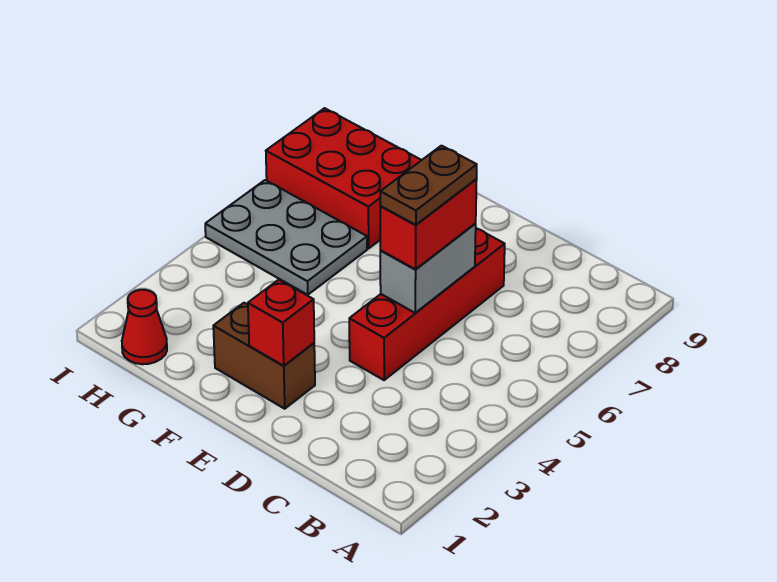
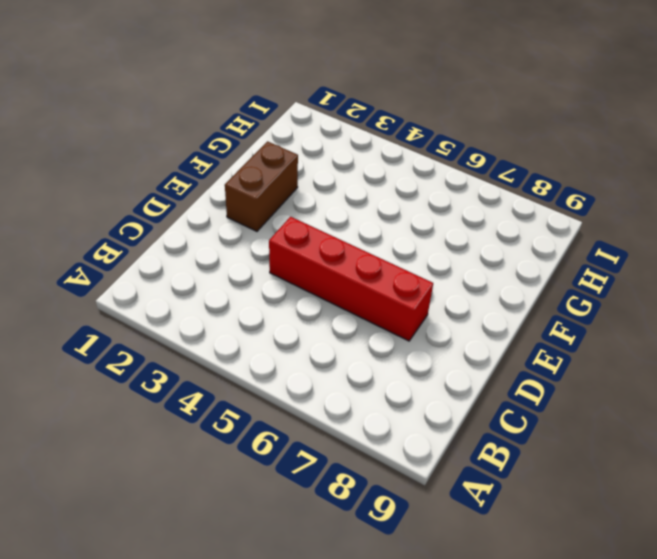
none -> grey plate G5:I6 level 1
none -> red brick G7:I8 level 1

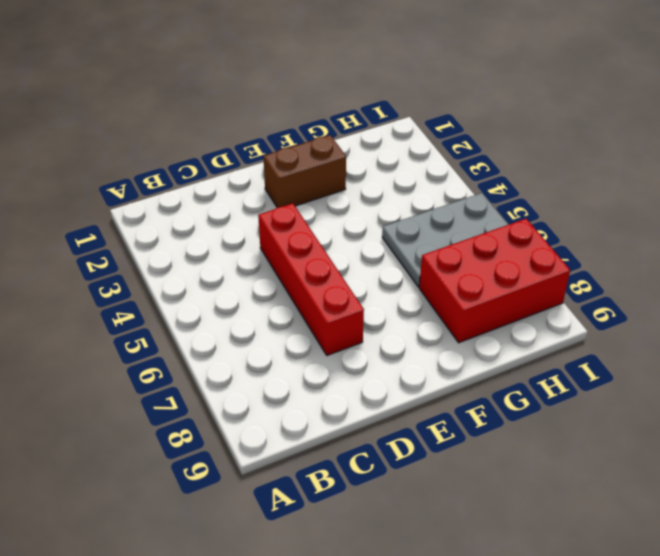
none -> red cone H1 level 1
none -> grey brick D5:D6 level 2

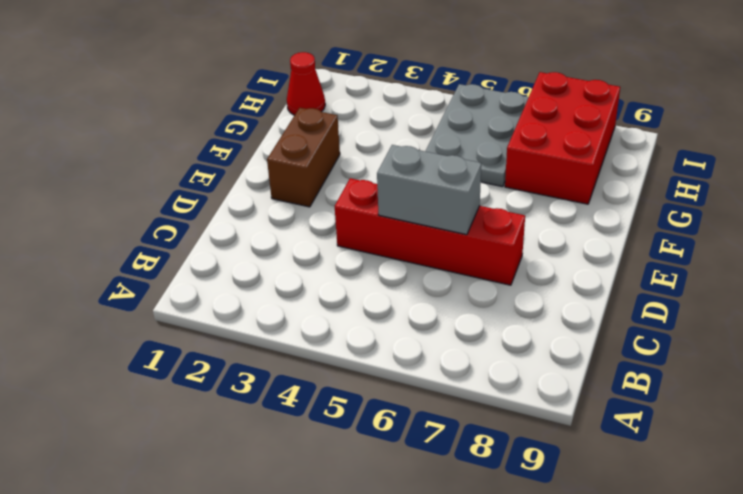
none -> red brick E2 level 2
none -> red brick D5:D6 level 3

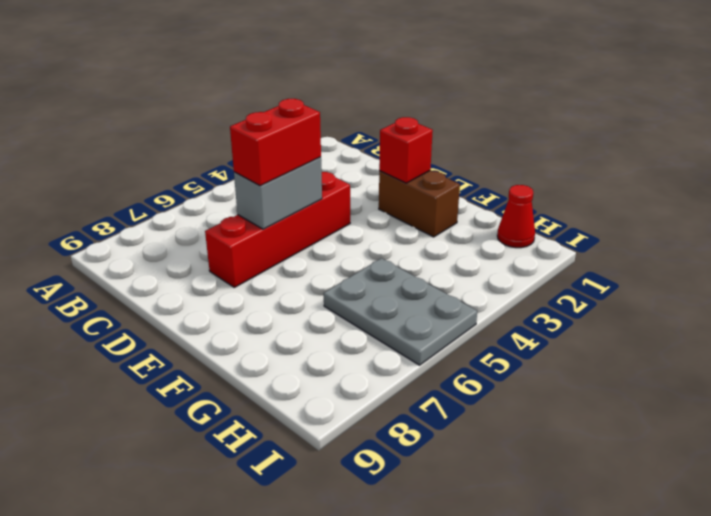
none -> red brick G7:I8 level 1
none -> brown plate D5:D6 level 4

